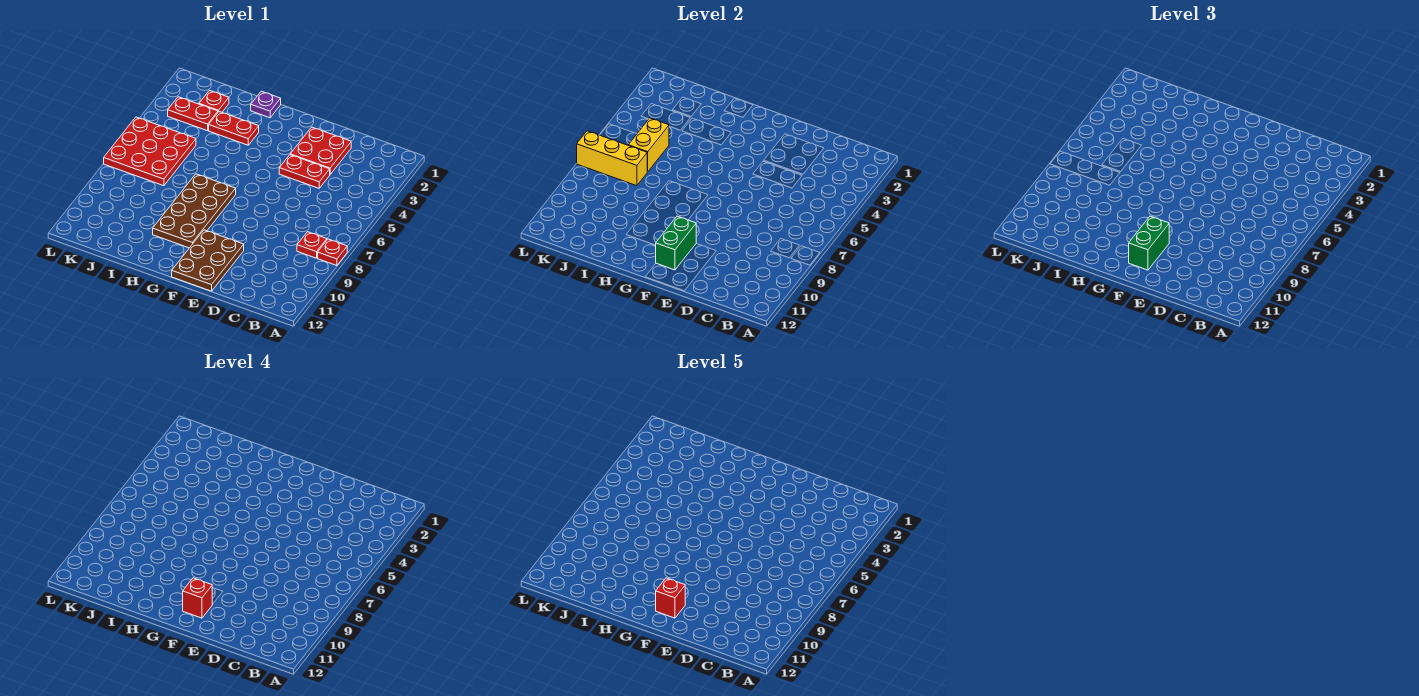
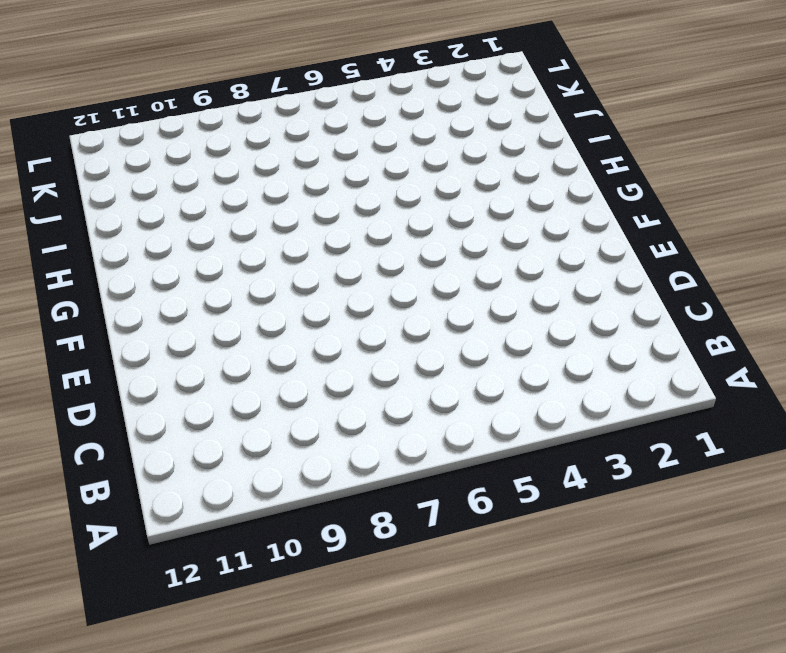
none -> red plate A8 level 1
none -> red plate B8 level 1
none -> red plate D2:E3 level 1

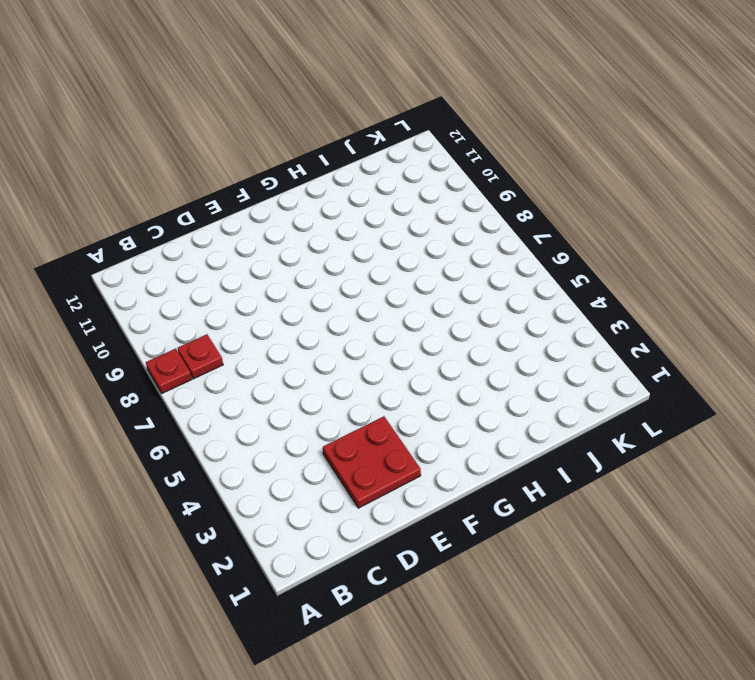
none -> red plate D4:E4 level 1
none -> brown plate E10:F12 level 1
none -> brown plate G7:H10 level 1

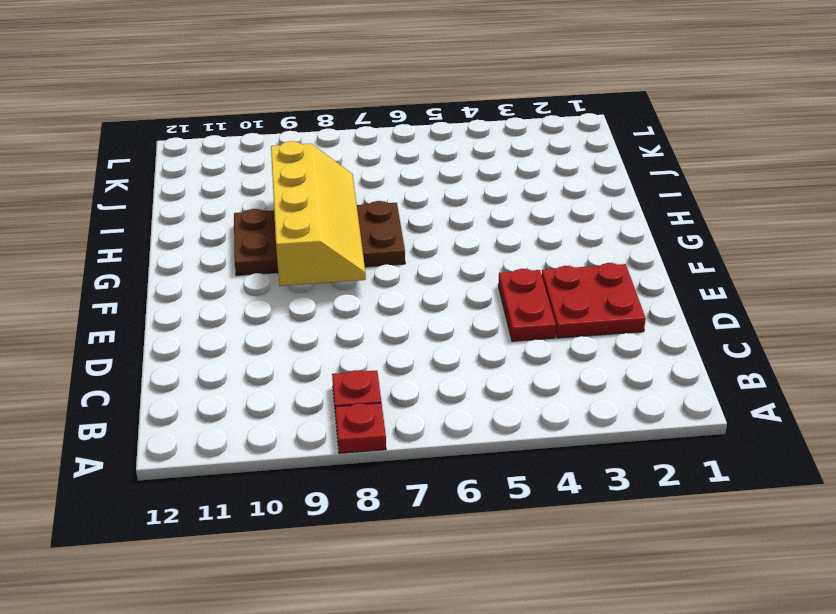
yellow slope F8:I9 level 2 top 9 -> none
none -> brown plate E10:F12 level 1
none -> purple plate H1 level 1
none -> red plate H3:I3 level 1

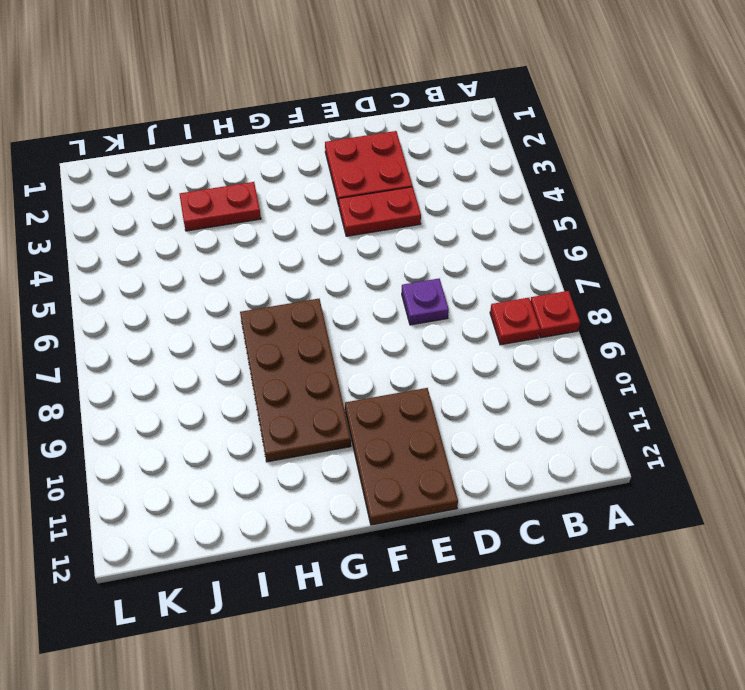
purple plate D7 level 1 -> purple plate H1 level 1
none -> red plate J2 level 1
none -> red plate J3:K3 level 1
none -> red plate J5:L7 level 1

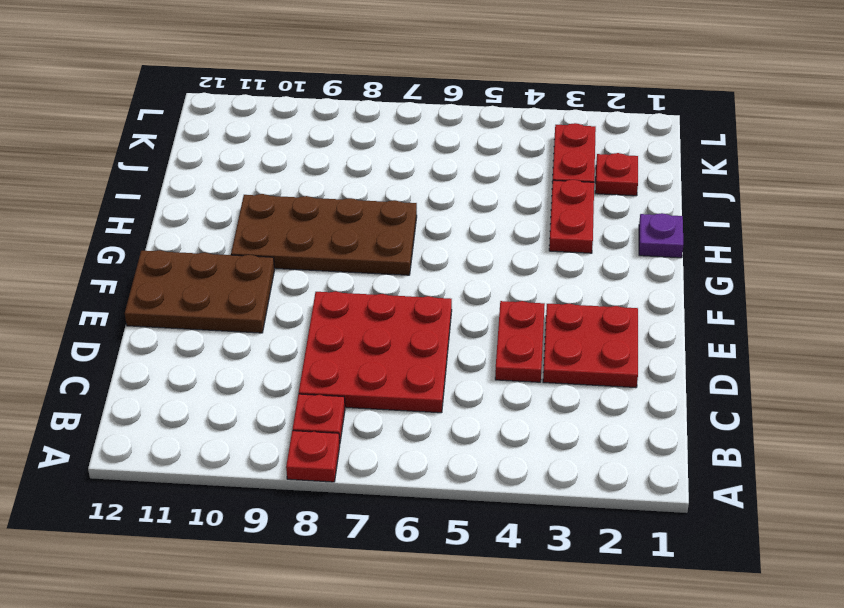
red plate C6:E8 level 1 -> red plate J5:L7 level 1
none -> green brick F10:F11 level 2
none -> yellow brick J5:J6 level 2
none -> yellow brick J7:L7 level 2

